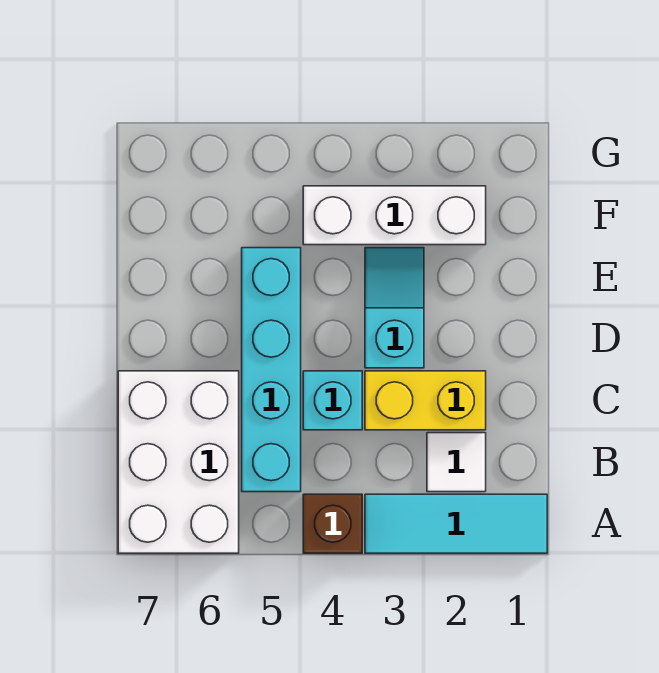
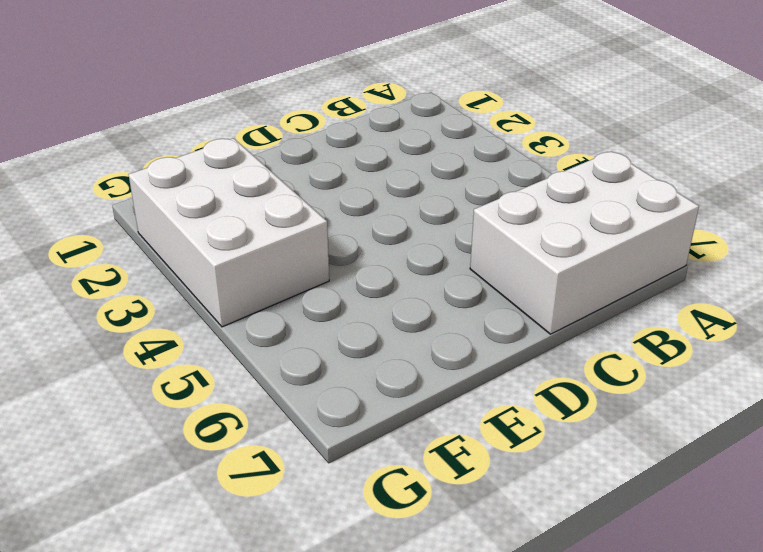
white brick F2:G4 level 1 -> white brick F2:F4 level 1
none -> cyan tile A1:A3 level 1
none -> brown brick A4 level 1

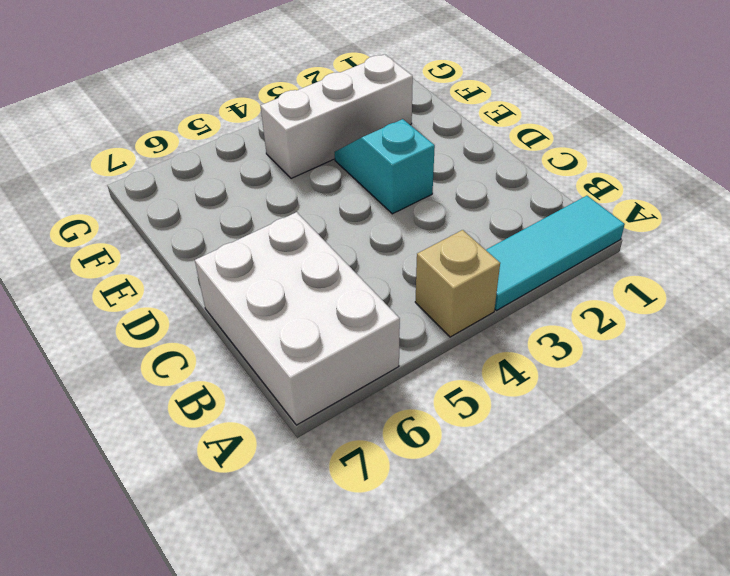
tan brick A4 level 1 -> brown brick A4 level 1
none -> white tile B2 level 1
none -> cyan brick B5:E5 level 1

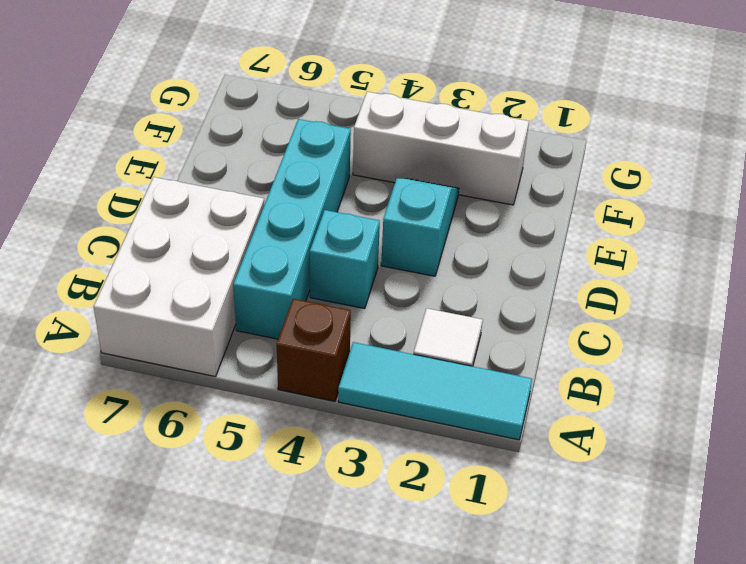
none -> yellow brick C2:C3 level 1

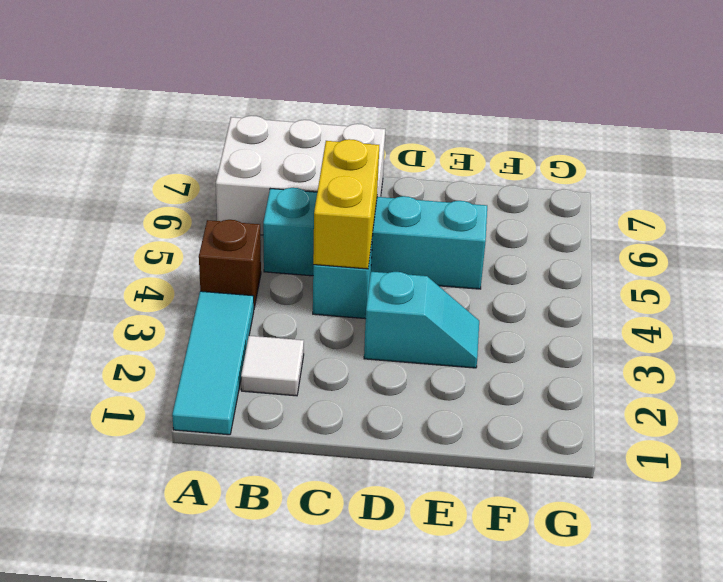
yellow brick C4:C5 level 2 -> yellow brick C2:C3 level 1
none -> white brick F2:F4 level 1

